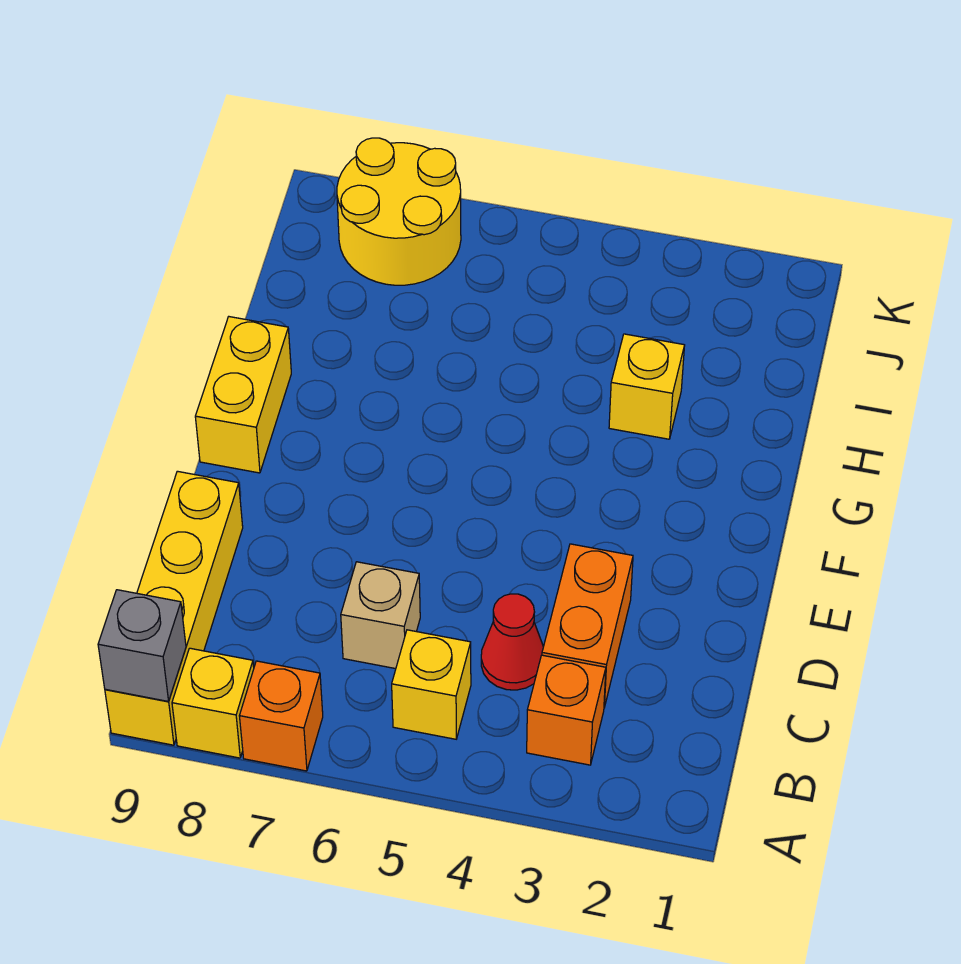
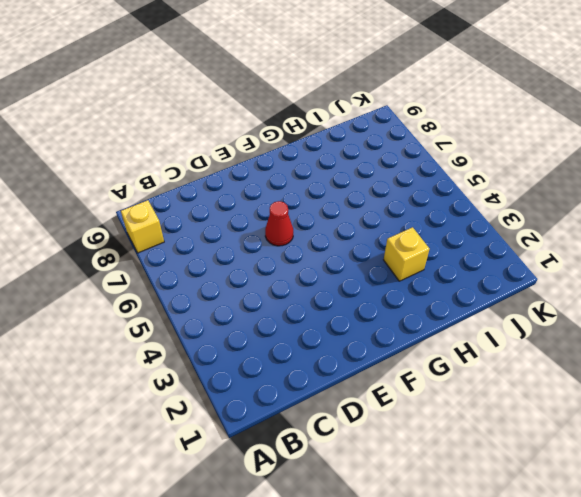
red cone E6 level 1 -> red cone C4 level 1
none -> orange brick A7 level 1
none -> yellow brick A9:D9 level 1
none -> orange brick B3 level 1

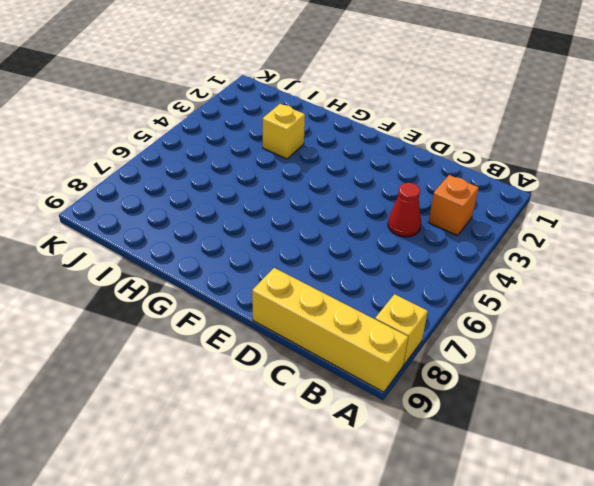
none -> orange brick A7 level 1
none -> yellow brick B5 level 1
none -> orange brick C3:D3 level 1

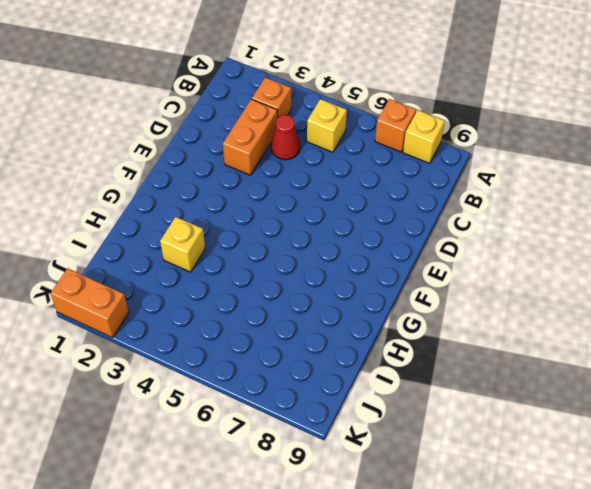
orange brick K1:K2 level 1 -> none
none -> yellow brick A9:D9 level 1
none -> tan brick C6 level 1
none -> yellow brick F9:G9 level 1

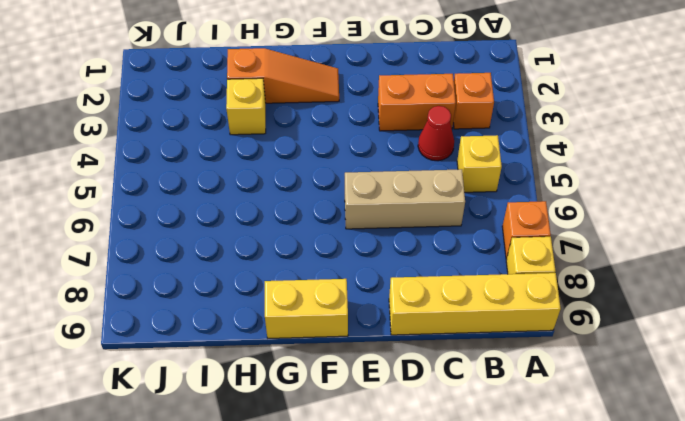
tan brick C6:E6 level 1 -> tan brick C6 level 1
orange slope F2:H2 level 1 top H -> none
none -> yellow round brick J7:K8 level 1
none -> grey brick A9 level 2

